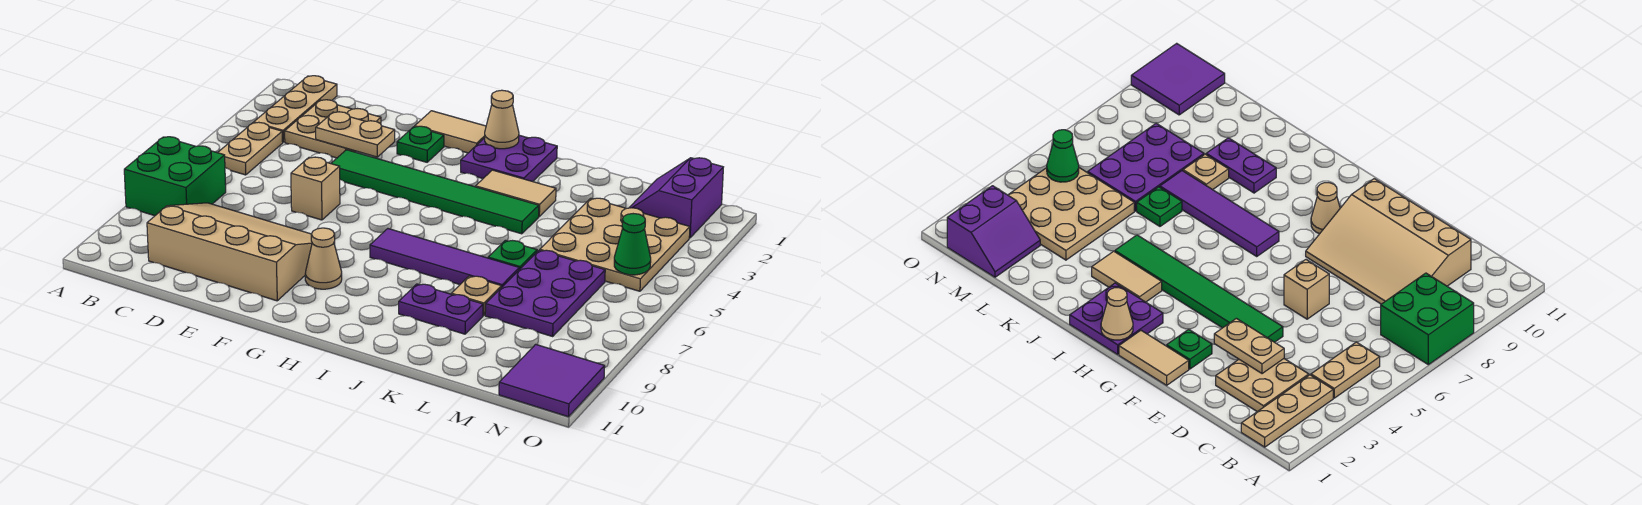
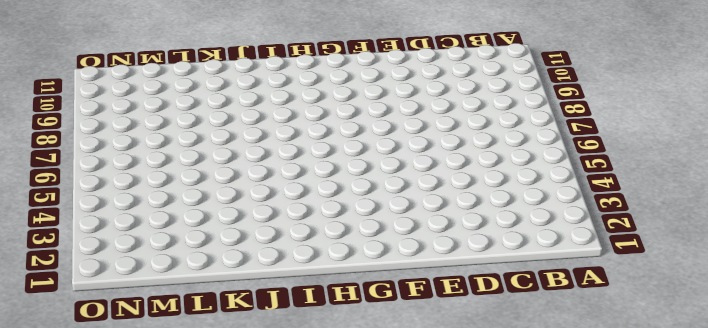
none -> green brick A7:B8 level 1
none -> tan plate B1:B3 level 1
none -> tan plate B4:B5 level 1

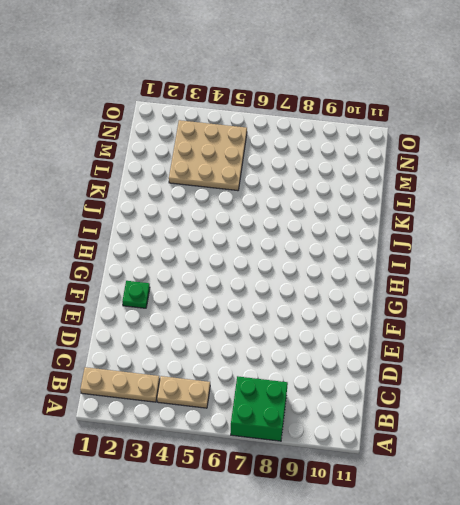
none -> tan plate C2:D3 level 1
none -> tan slope C8:F10 level 1 top 10
none -> green tile E4:J4 level 1

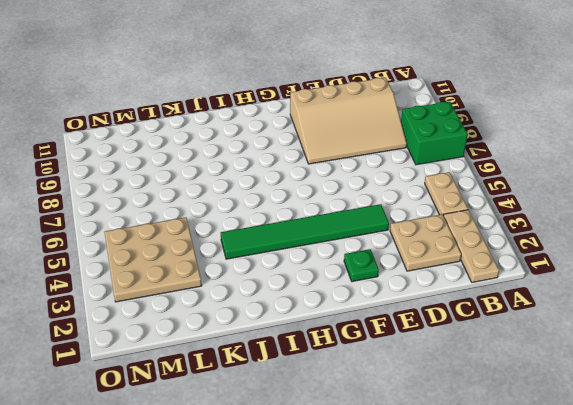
none -> tan brick E6 level 1
none -> tan tile F1:G1 level 1
none -> tan cone G9 level 1

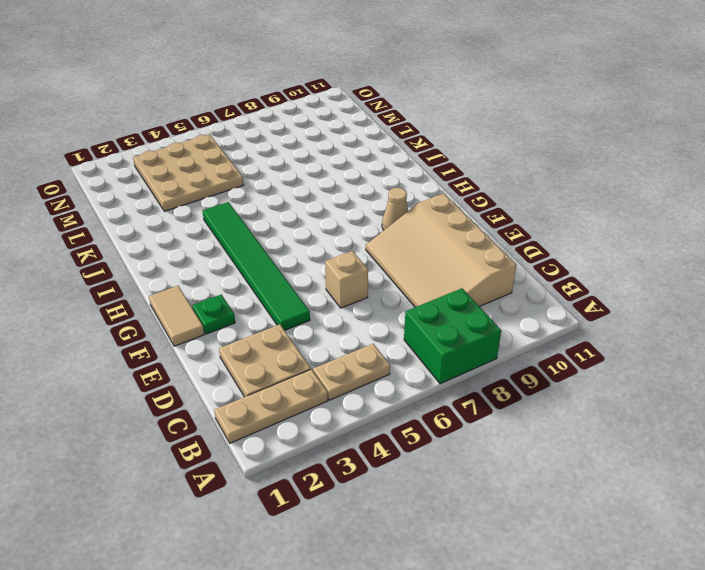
none -> purple plate H1:I2 level 1
none -> purple tile H7:K7 level 1
none -> tan tile I3:J3 level 1

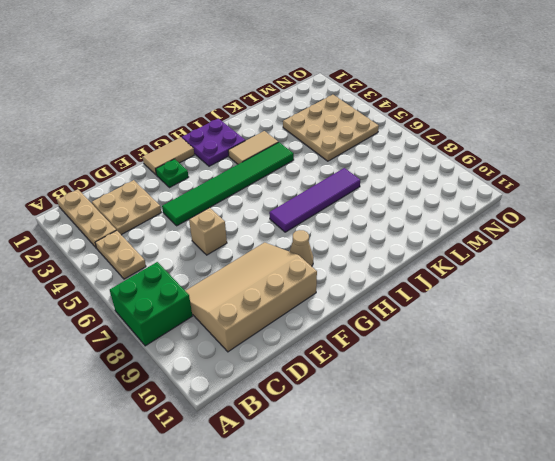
none -> purple plate J9:K9 level 1
none -> green plate K6 level 1
none -> tan plate K8 level 1

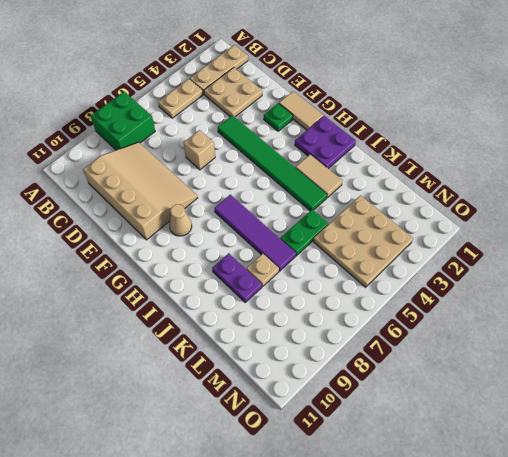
green plate K5:K6 level 1 -> green plate K6 level 1
none -> purple plate L6:M8 level 1
none -> purple slope M1:N2 level 1 top N
none -> purple tile N10:O11 level 1

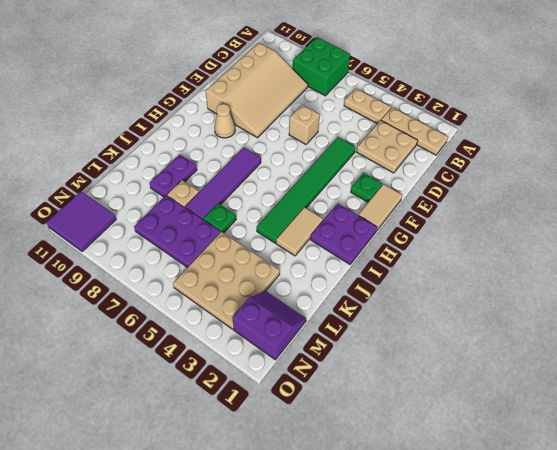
none -> tan plate D3:E3 level 2
none -> tan cone H1 level 2
none -> green cone N5 level 2

